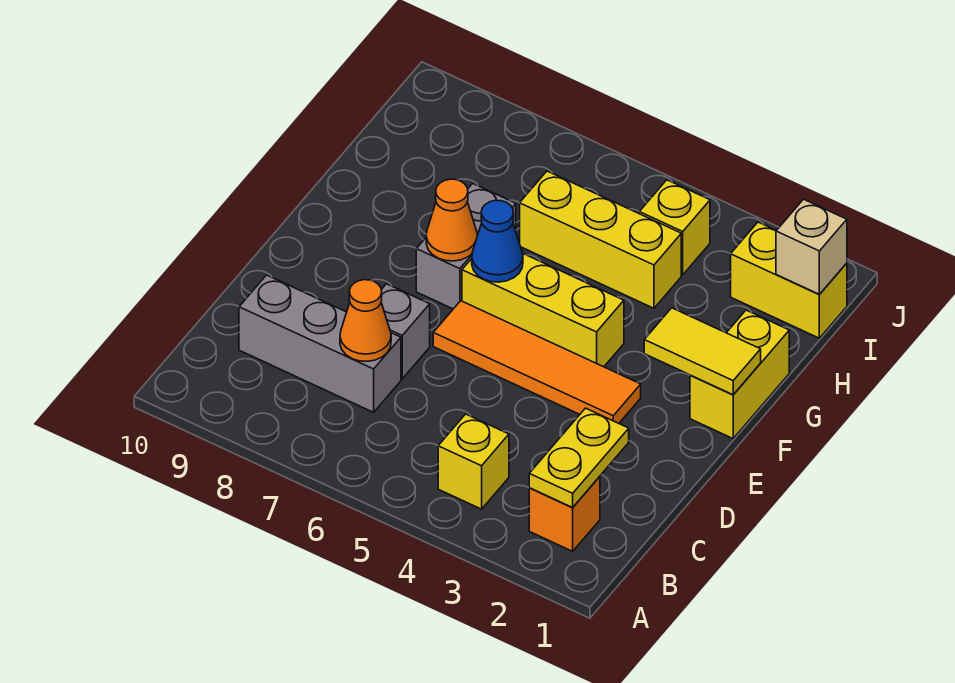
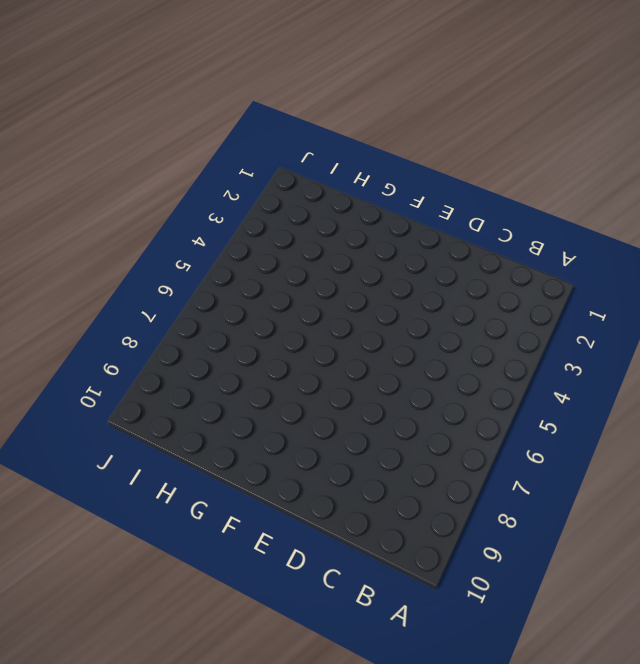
none -> orange brick B2 level 1
none -> yellow brick B4 level 1
none -> grey brick C7:C9 level 1

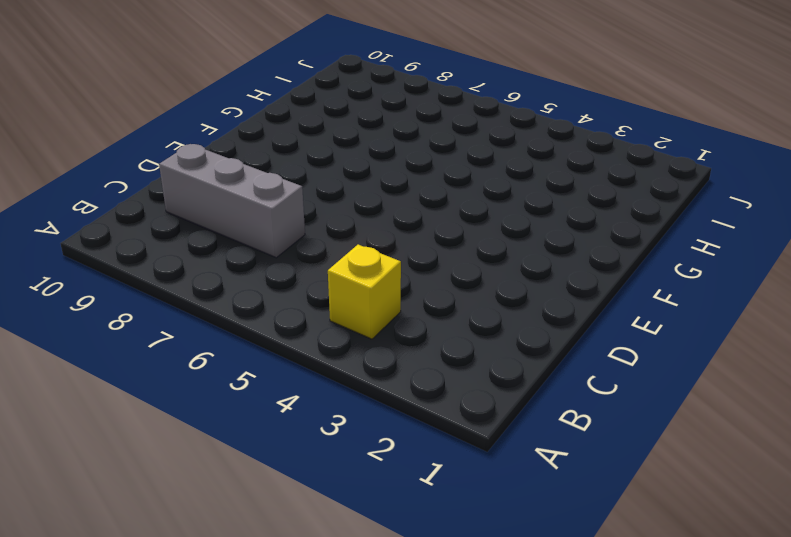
none -> orange brick B2 level 1
none -> grey brick D7 level 1
none -> orange tile E3:E6 level 1

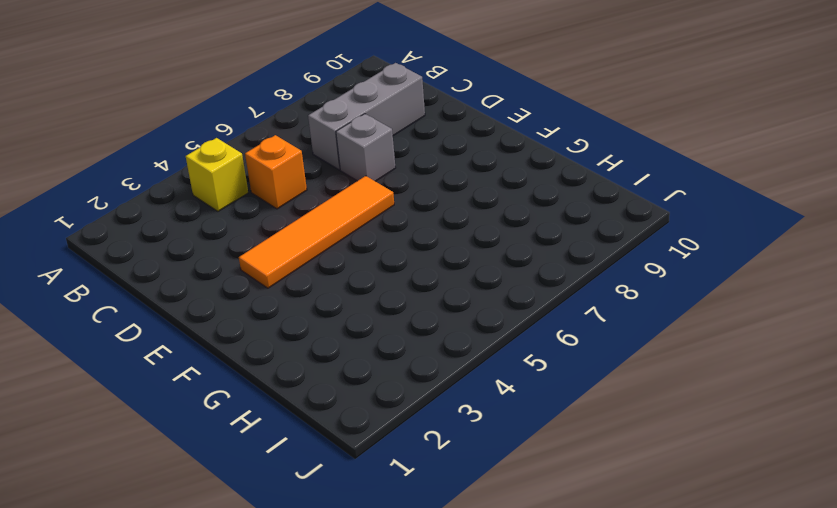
orange brick C5 level 1 -> orange brick B2 level 1
none -> yellow brick F1:G1 level 1
none -> yellow brick F4:F6 level 1
none -> grey brick F7:G7 level 1

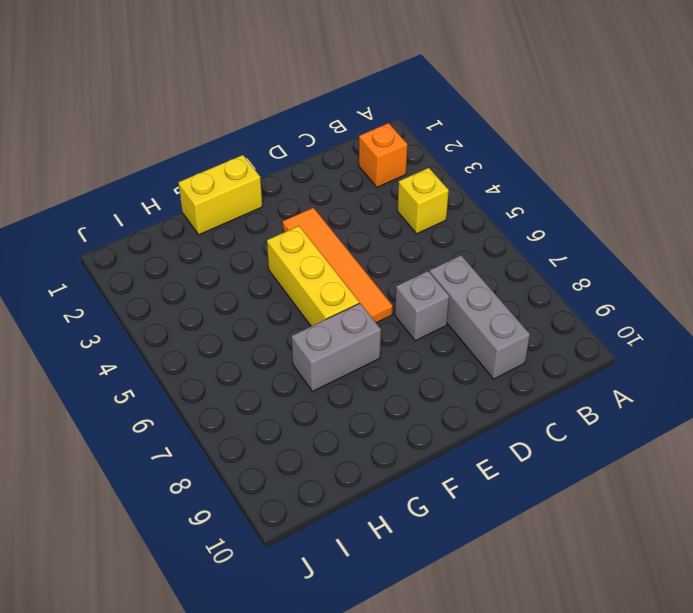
none -> yellow brick H4:H6 level 1
none -> yellow brick I1:I2 level 1
none -> yellow brick I4 level 1

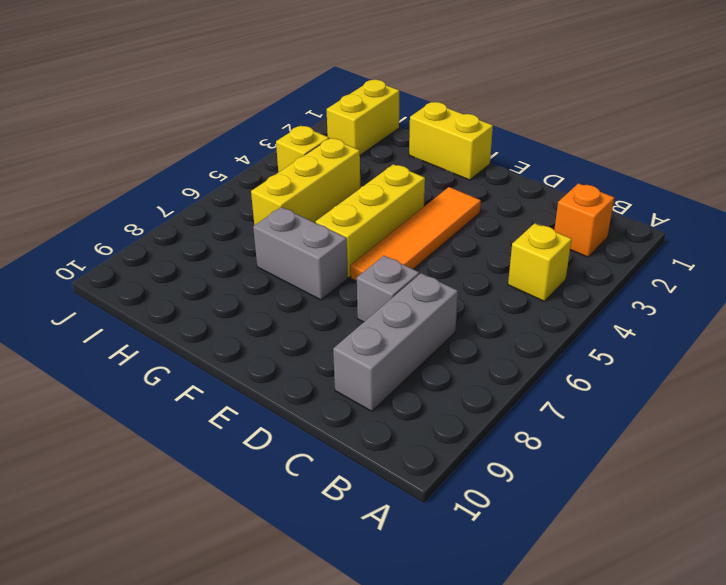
none -> yellow plate B2:C2 level 2
none -> orange cone C7 level 2
none -> yellow tile F1:F2 level 2

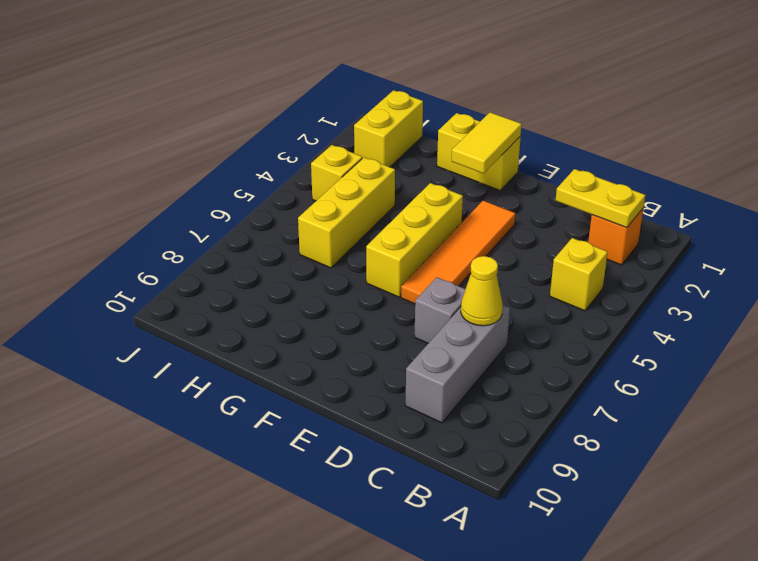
yellow cone C7 level 2 -> orange cone C7 level 2
none -> grey brick F7:G7 level 1
none -> blue cone F6 level 2
none -> orange cone F7 level 2

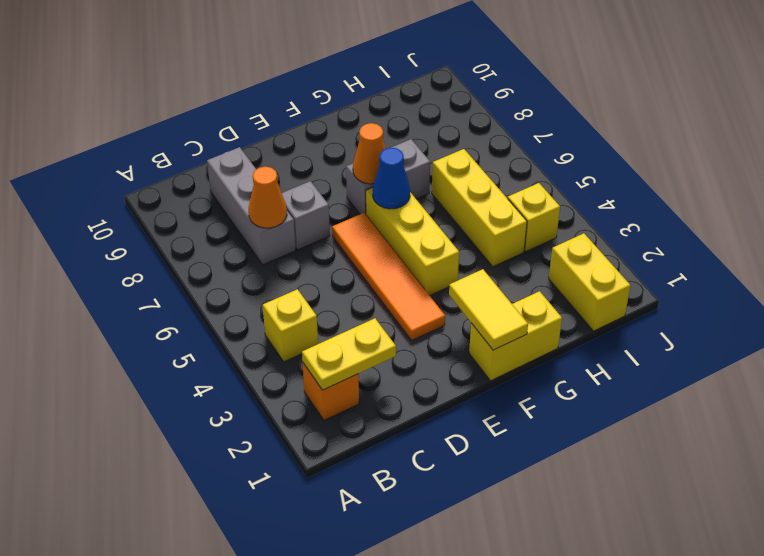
none -> tan brick I1 level 2

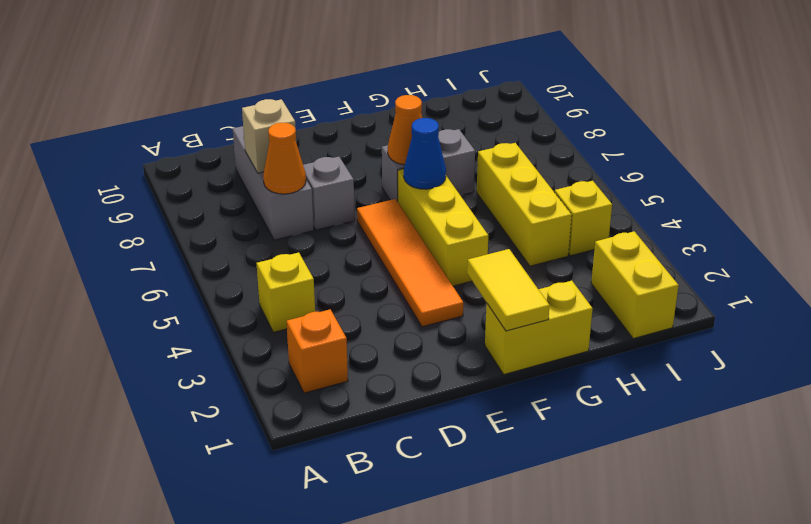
tan brick C8 level 2 -> tan brick I1 level 2
none -> yellow plate B2:C2 level 2

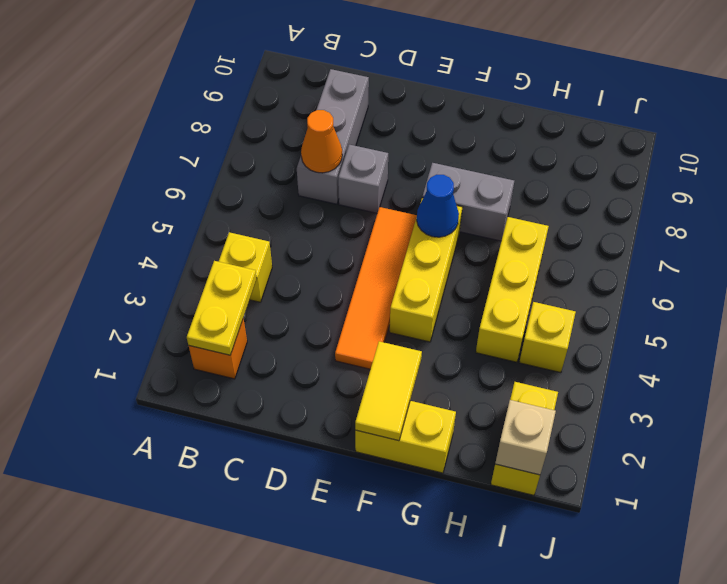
yellow plate B2:B3 level 2 -> yellow plate B2:C2 level 2
none -> orange cone F7 level 2

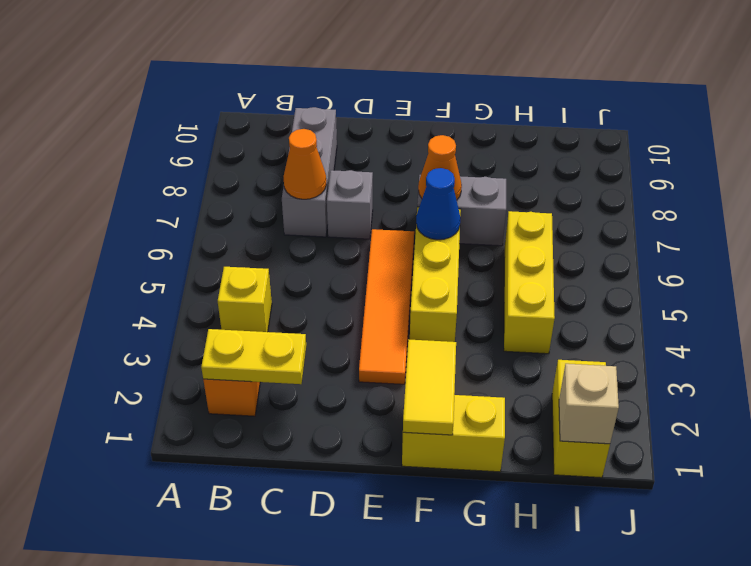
none -> yellow brick I4 level 1

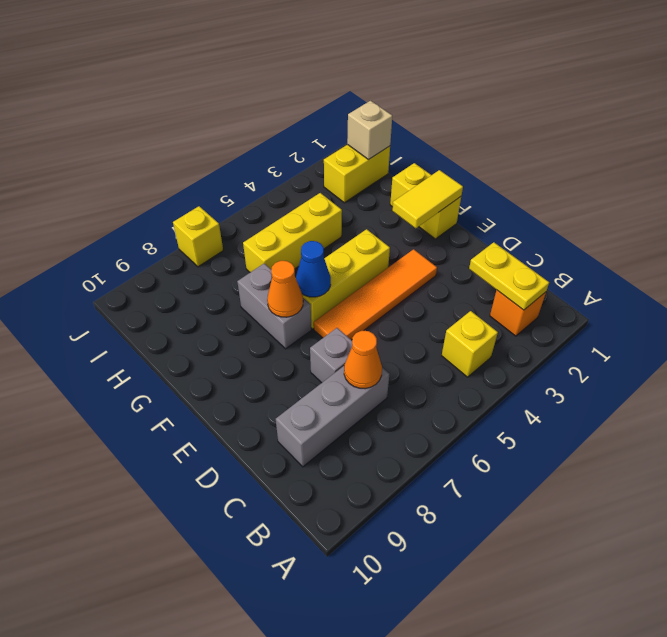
yellow brick J7 level 1 -> yellow brick I4 level 1

